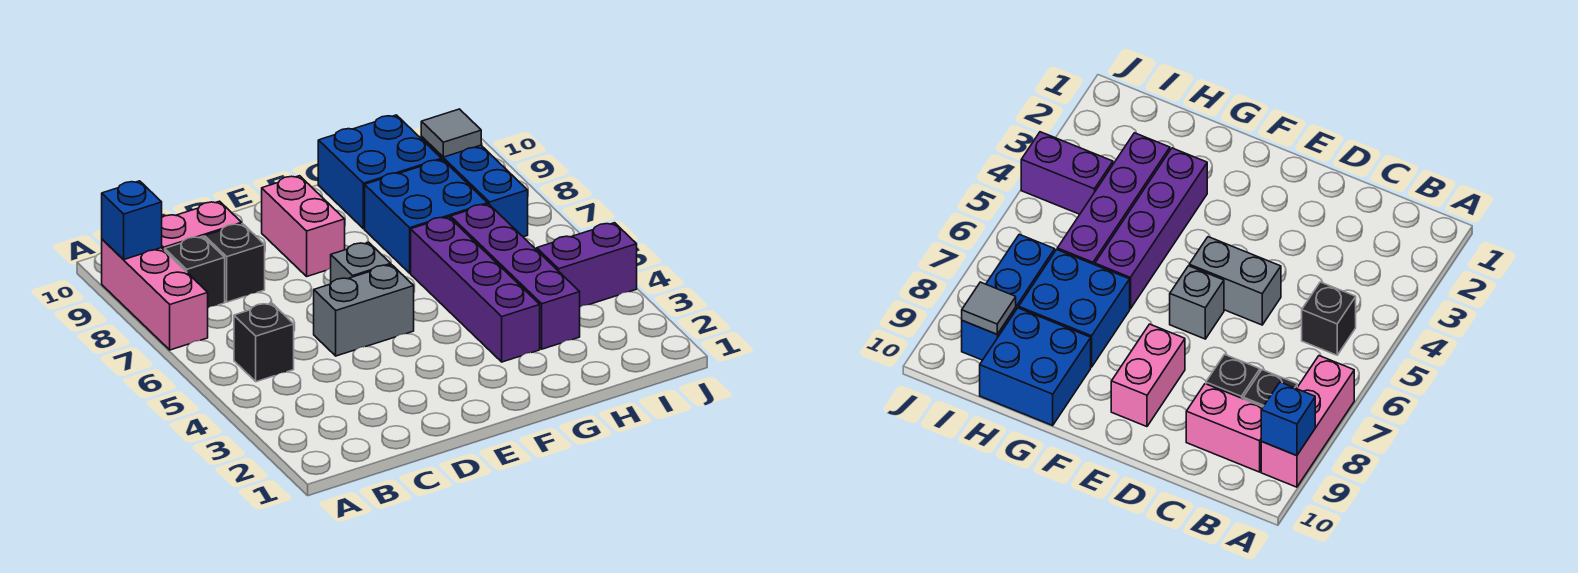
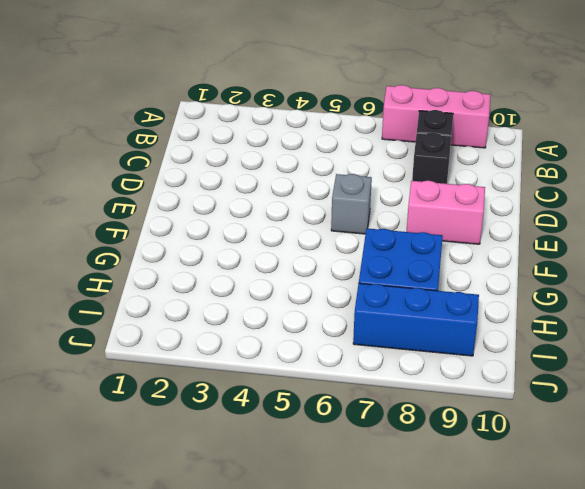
none -> black brick B5 level 1
none -> pink brick B9:C9 level 1
none -> grey brick D5:E5 level 1

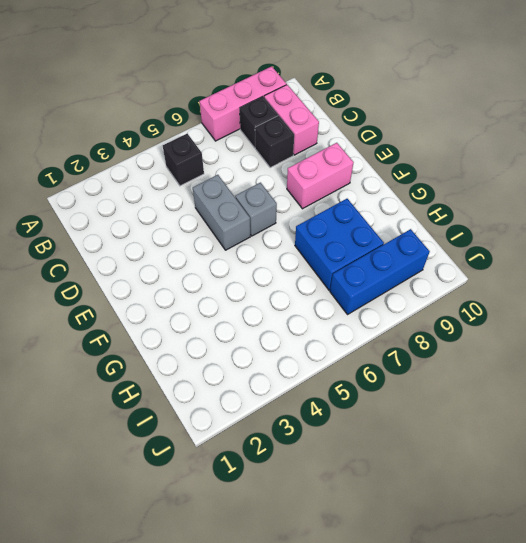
none -> purple brick G3:G6 level 1
none -> blue brick G9:H10 level 1
none -> purple brick H3:H6 level 1

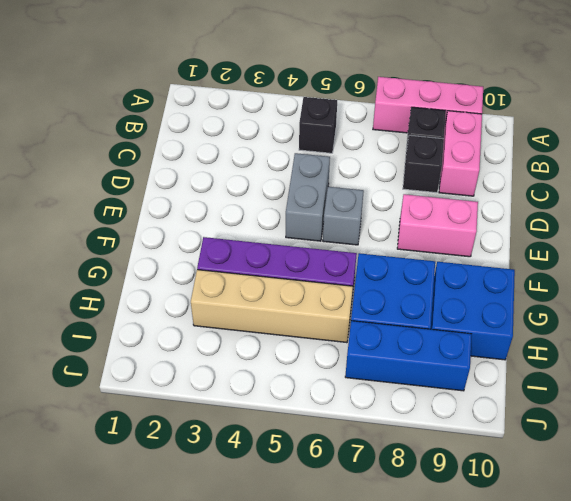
tan brick H3:H6 level 1 -> purple brick H3:H6 level 1
none -> purple brick I4:J4 level 1
none -> blue brick A9 level 2
none -> grey tile I9 level 2

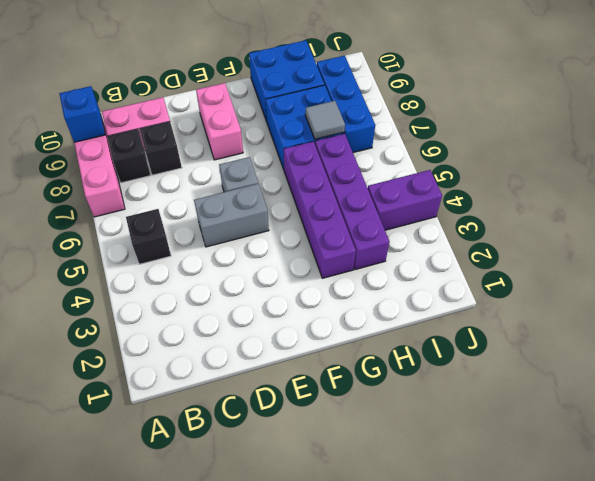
grey tile H7 level 2 -> grey tile I9 level 2

